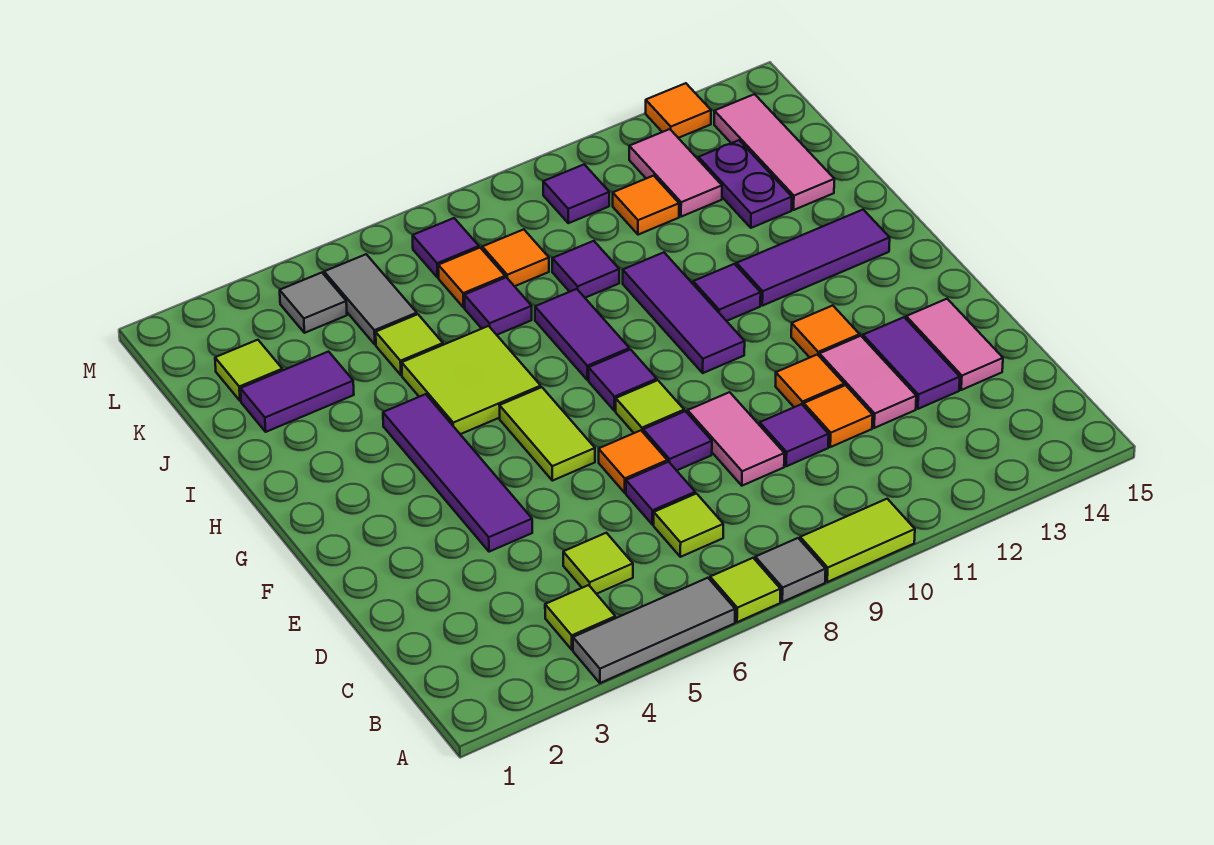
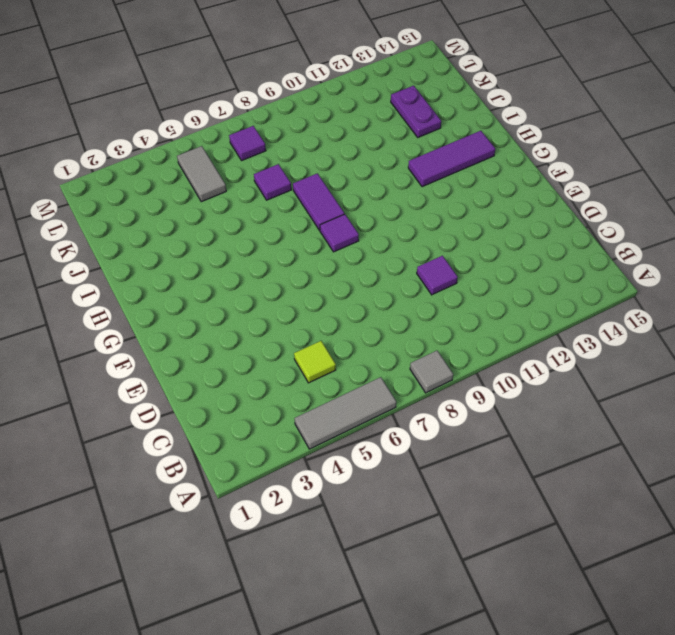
none -> lime tile A7 level 1
none -> lime tile A9:A10 level 1
none -> lime tile B4 level 1
none -> lime tile C7 level 1

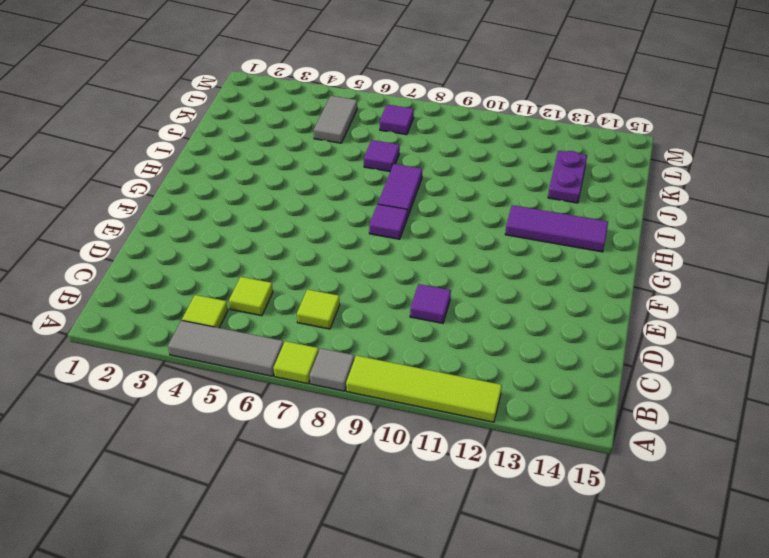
lime tile A9:A12 level 1 -> lime tile A9:A10 level 1
none -> purple tile D7 level 1
none -> pink tile D9:E9 level 1
none -> orange tile D11 level 1
none -> pink tile D12:E12 level 1

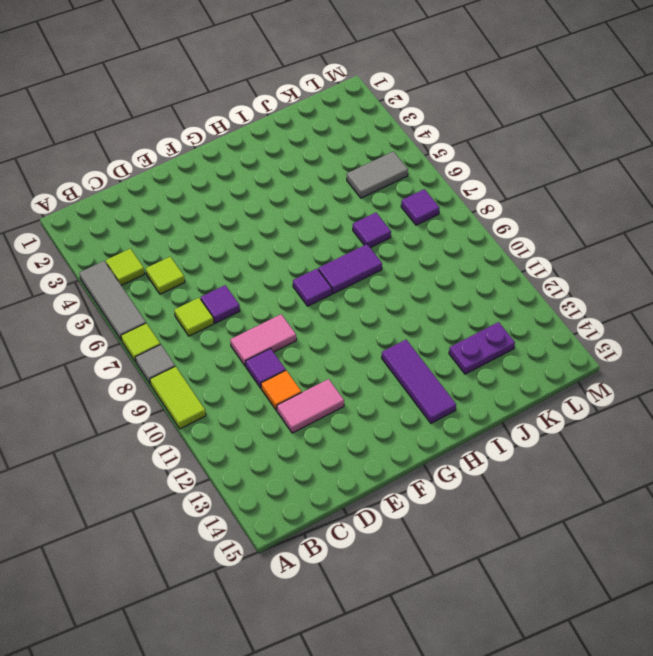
none -> purple tile D13:E13 level 1
none -> pink tile D14:E14 level 1
none -> purple tile E4:H4 level 1
none -> orange tile E7 level 1

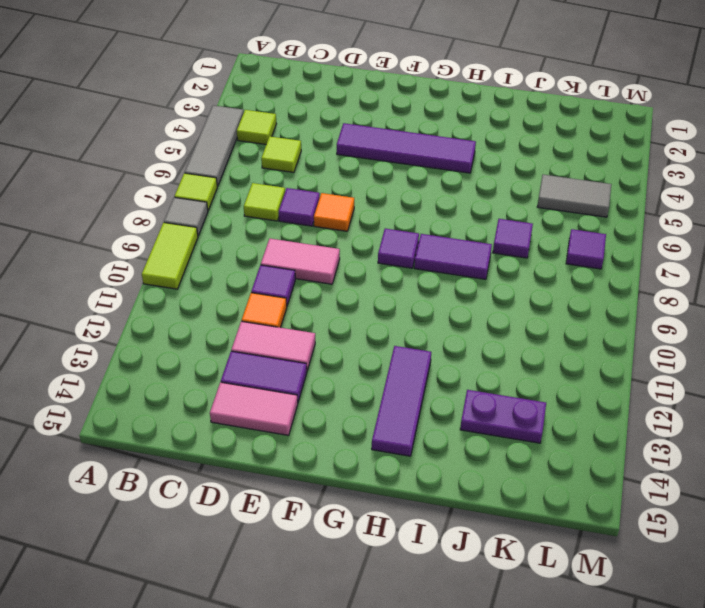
none -> purple tile E8 level 1
none -> orange tile E11 level 1
none -> lime tile F6:G6 level 1
none -> lime tile F8 level 1

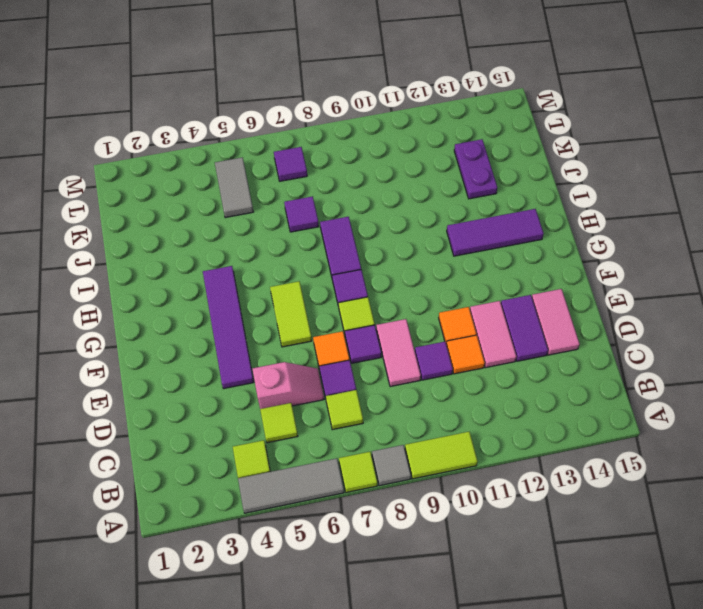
pink slope D5:D6 level 1 top 5 -> none
none -> orange tile F12 level 1
none -> purple tile G10:I10 level 1
none -> lime tile H5:I6 level 1
none -> purple tile H11 level 1

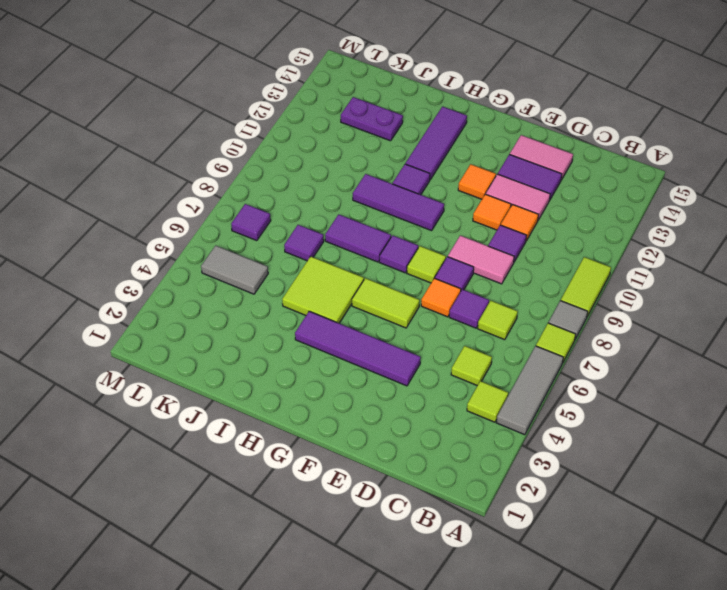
none -> purple tile J2:J3 level 1
none -> lime tile J5 level 1
none -> purple tile J9 level 1
none -> pink tile J14:L14 level 1

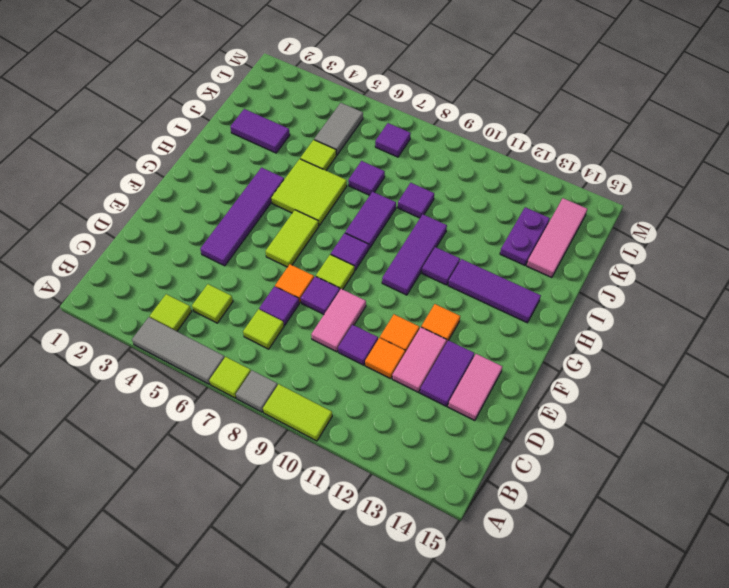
none -> lime tile K2 level 1
none -> orange tile K7 level 1
none -> orange tile K8 level 1
none -> orange tile K11 level 1

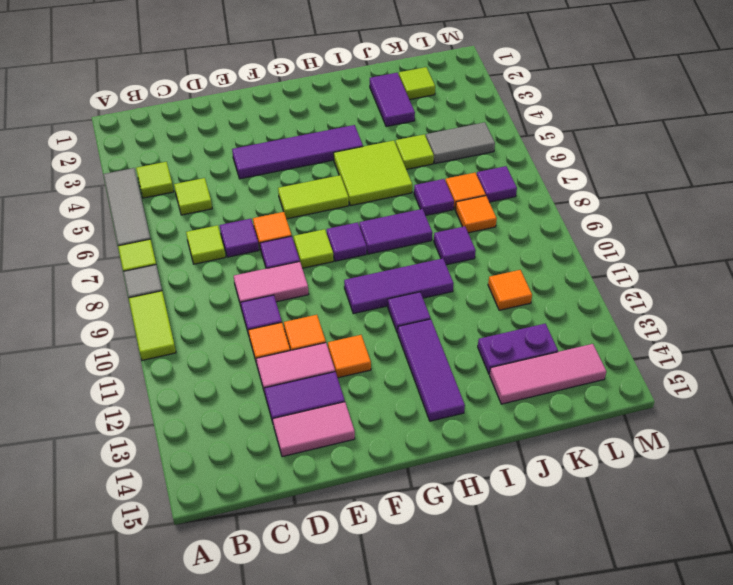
none -> pink tile K12:L12 level 1
none -> grey tile L4 level 1
none -> purple tile L10 level 1
none -> orange tile M13 level 1

